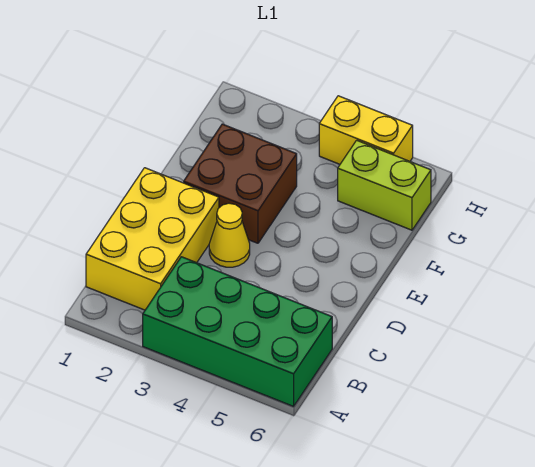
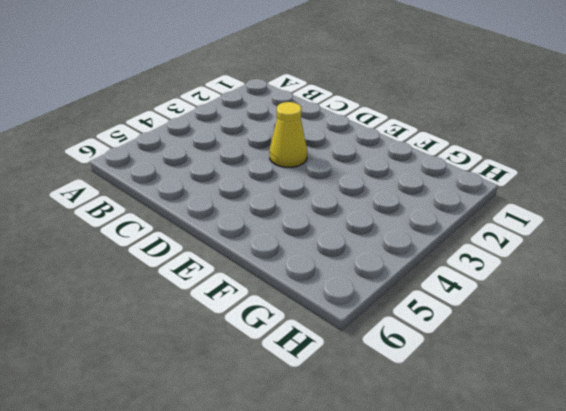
none -> green brick A3:B6 level 1
none -> yellow brick B1:D2 level 1

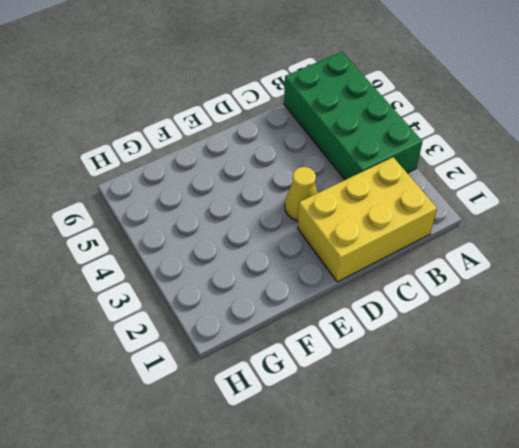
none -> brown brick E2:F3 level 1
none -> lime brick G5:G6 level 1

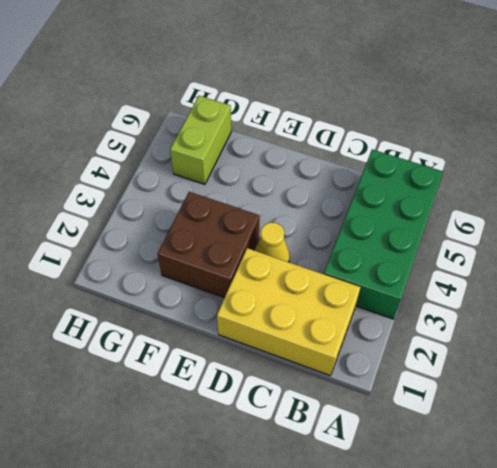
none -> yellow brick H4:H5 level 1

